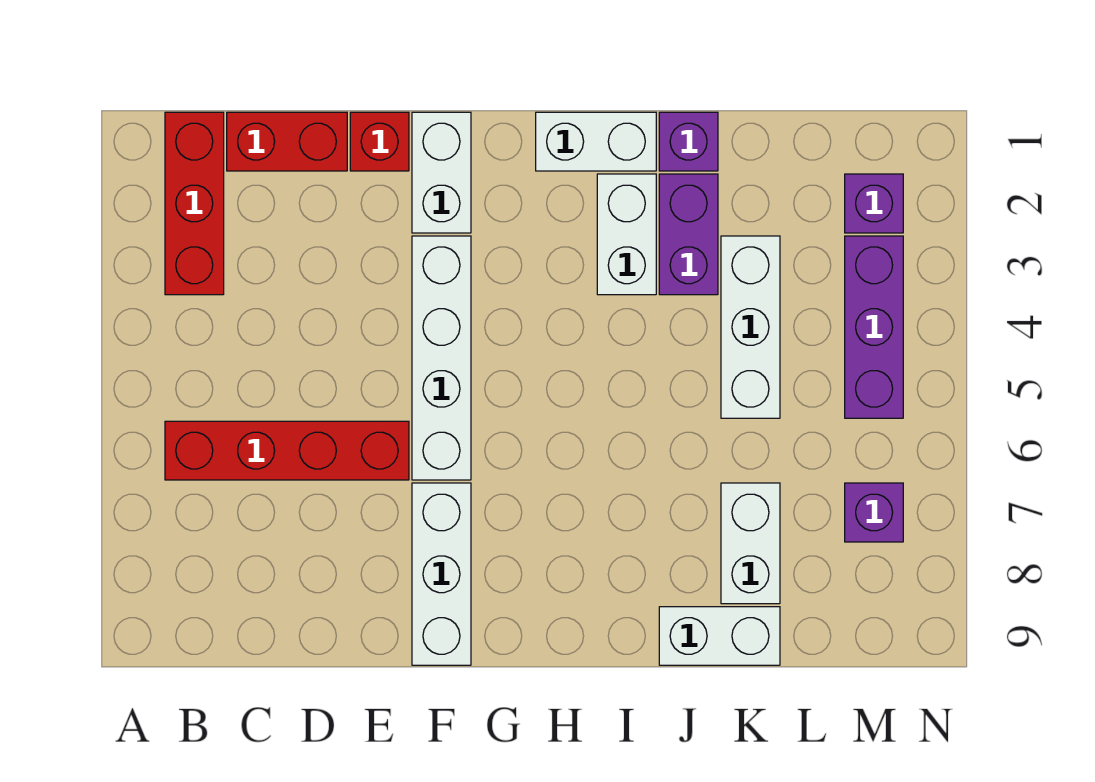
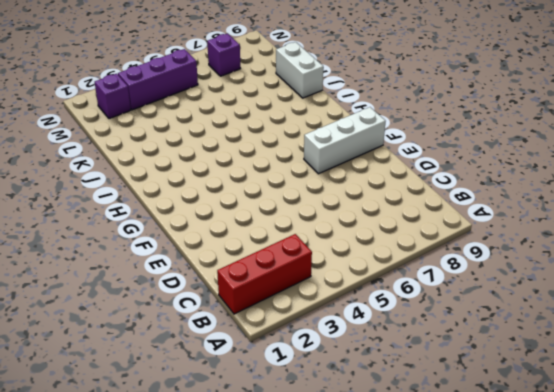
none -> red brick B6:E6 level 1
none -> red brick C1:D1 level 1
none -> red brick E1 level 1

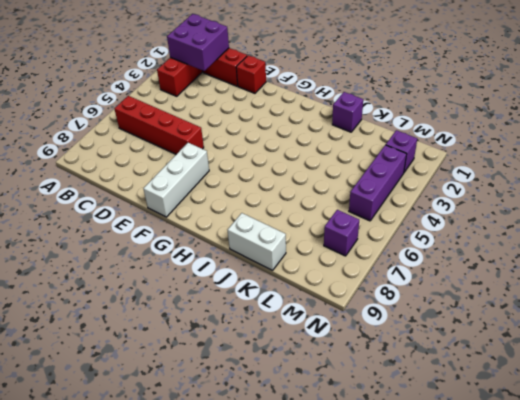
purple brick B1:C2 level 2 -> none
none -> white brick F1:F2 level 1
none -> white brick F3:F6 level 1
none -> white brick H1:I1 level 1

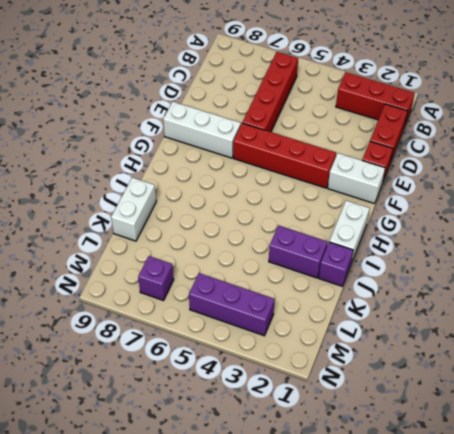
red brick F3:F6 level 1 -> white brick F3:F6 level 1
none -> white brick I2:I3 level 1
none -> white brick K3:K5 level 1
none -> white brick K7:K8 level 1

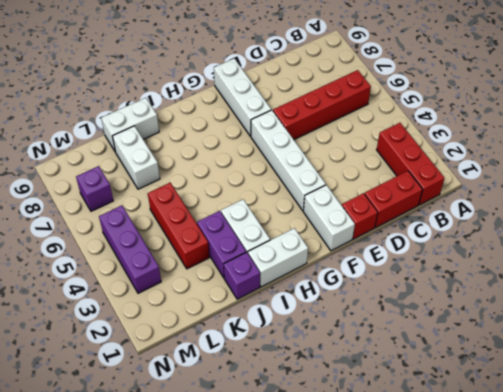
red brick K3:K5 level 1 -> white brick K3:K5 level 1
none -> purple brick M2 level 1

